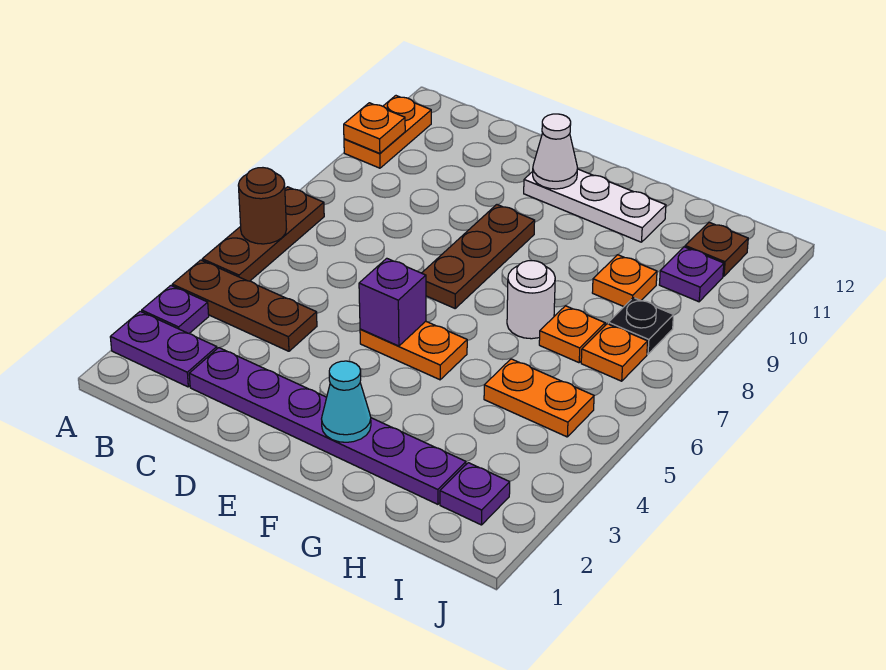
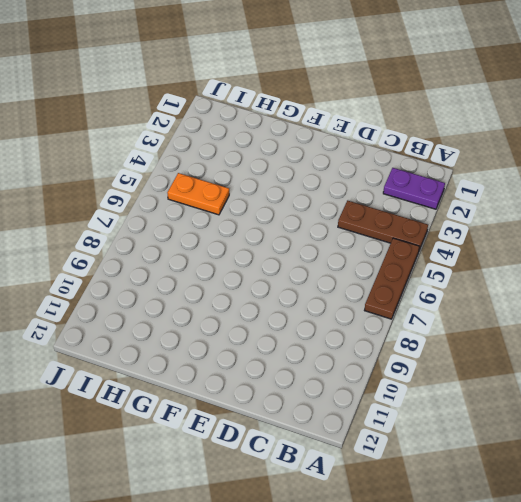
none -> purple plate A3 level 1
none -> orange plate A10:A11 level 1
none -> purple plate C2:H2 level 1

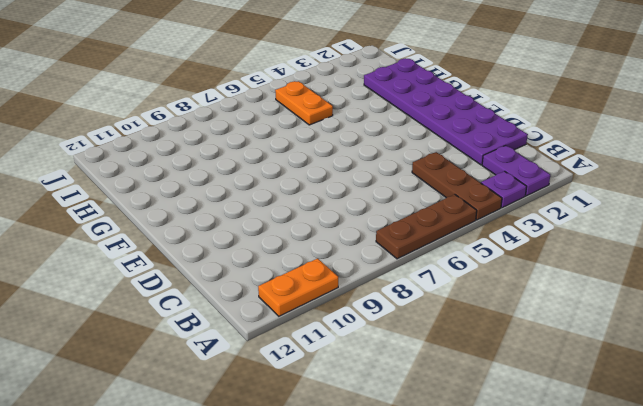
purple plate C1:H2 level 1 -> purple plate C2:H2 level 1
none -> orange plate E5:F5 level 1
none -> brown plate E7:E9 level 1
none -> white plate E11:G11 level 1

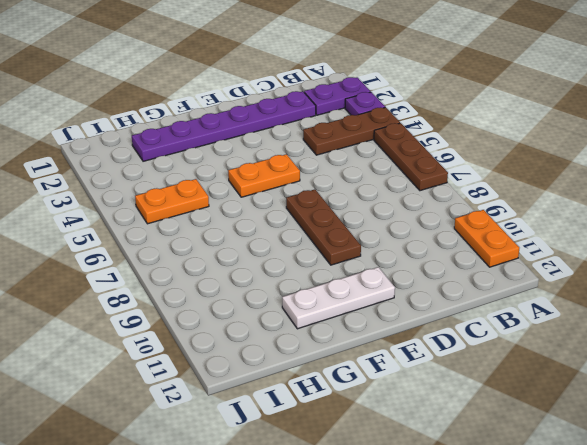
none -> white round brick G7 level 1
none -> orange plate H7 level 1
none -> orange plate H9 level 1

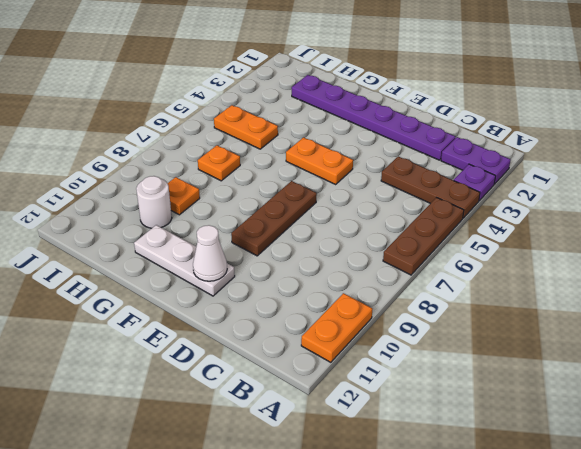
white round brick H10 level 1 -> white round brick G7 level 1
none -> purple plate I2 level 1
none -> orange plate I7 level 1
none -> black plate I8 level 1

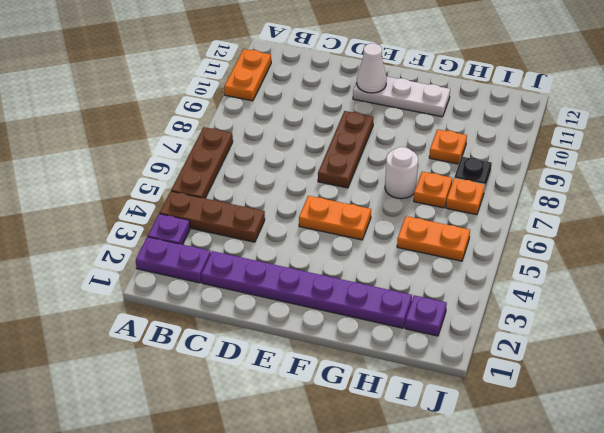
none -> purple plate I10 level 1
none -> brown plate I11 level 1
none -> brown round brick A6 level 2

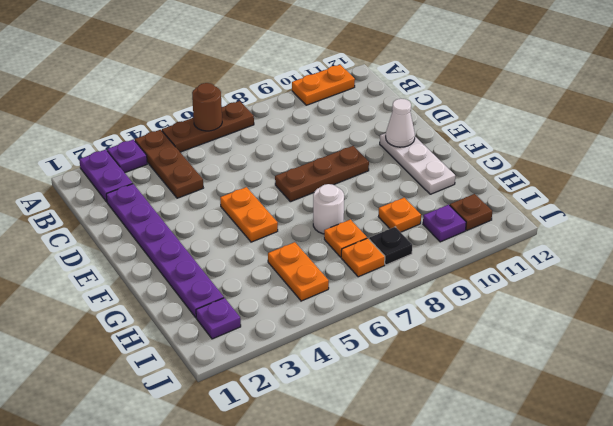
none -> orange plate A10 level 2
none -> purple brick E5 level 2
none -> cyan cone F2 level 2

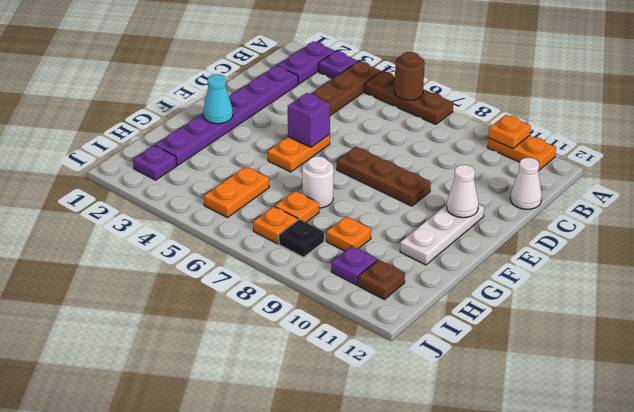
white cone C12 level 1 -> none

